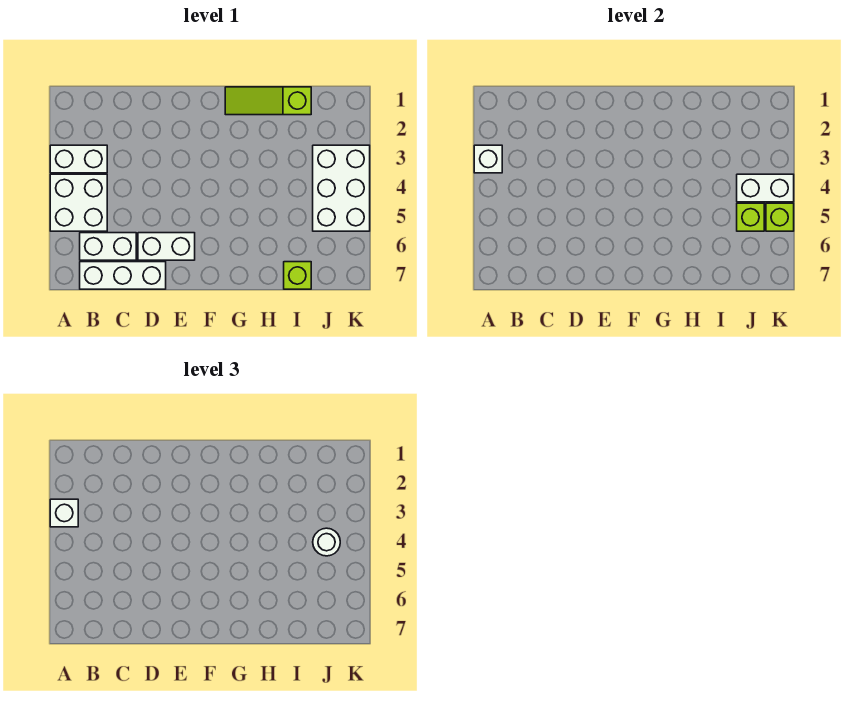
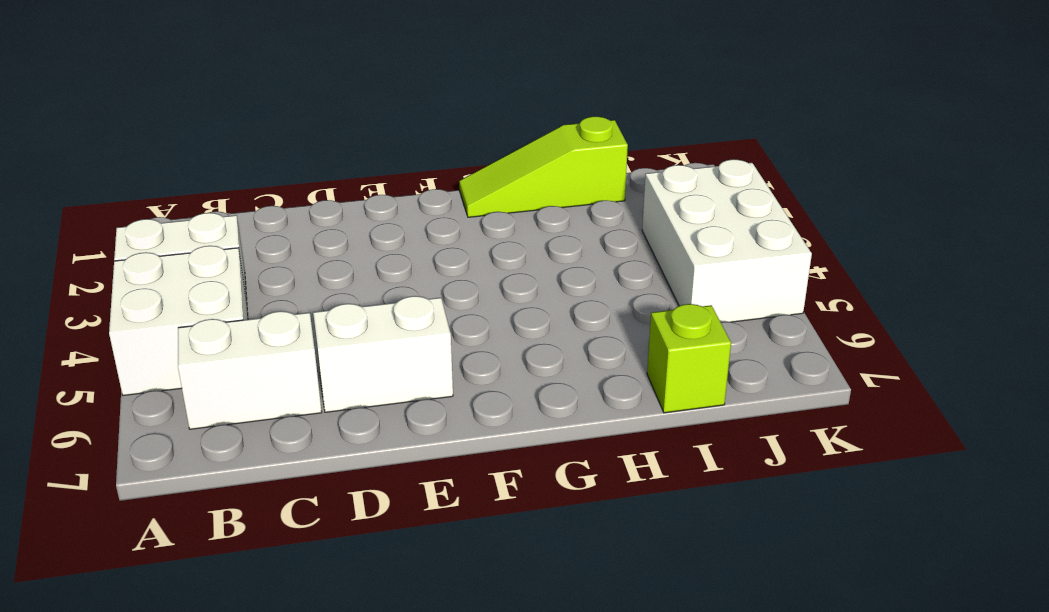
none -> white brick B7:D7 level 1
none -> white brick A3 level 2
none -> white brick J4:K4 level 2

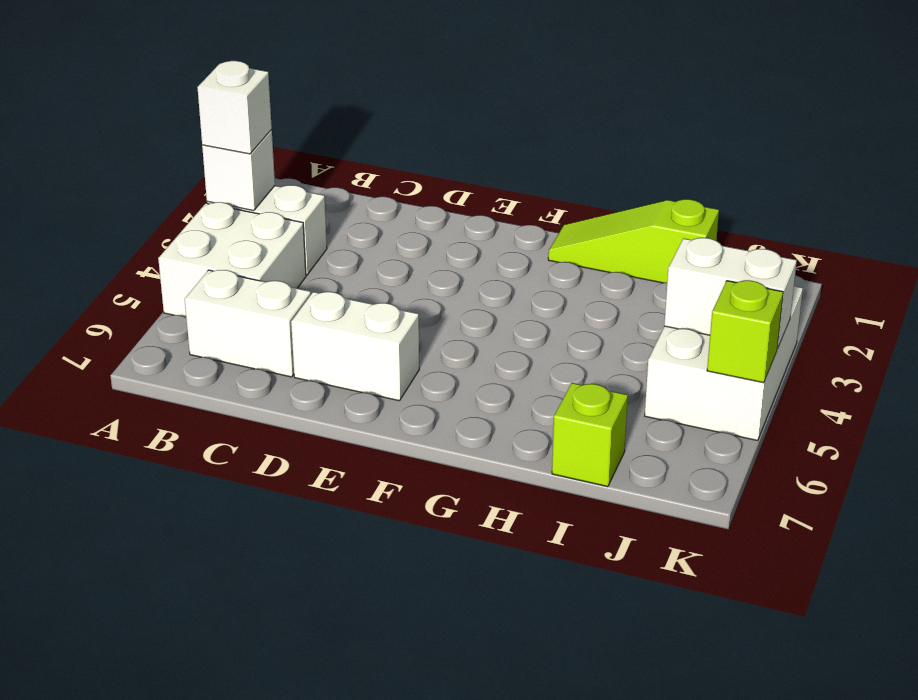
none -> white brick B7:D7 level 1
none -> lime brick J5 level 2
none -> white round brick J4 level 3

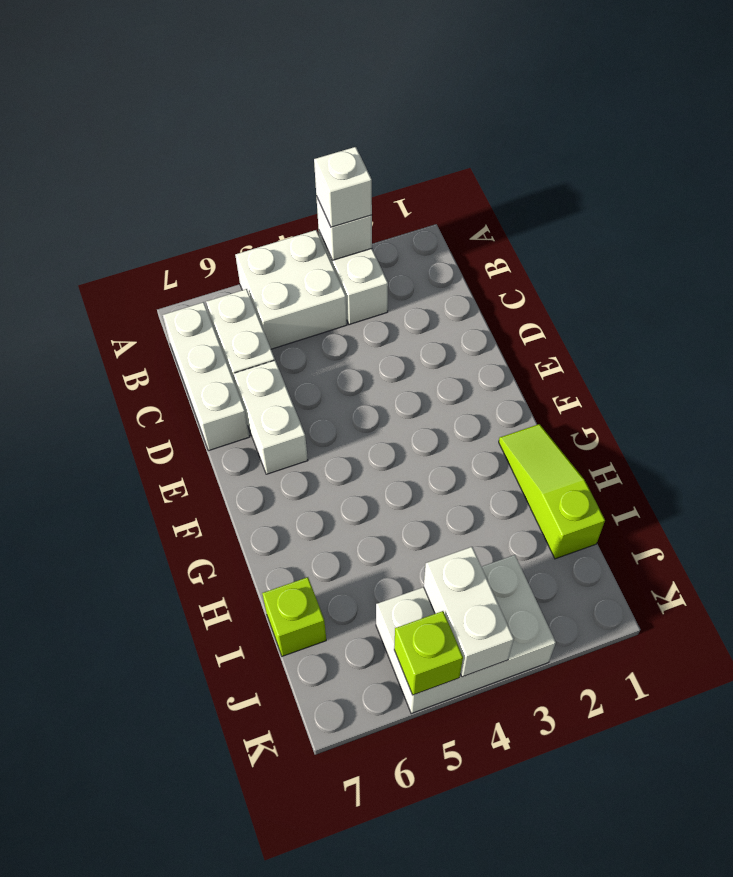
none -> lime brick J5 level 2
none -> white round brick J4 level 3

